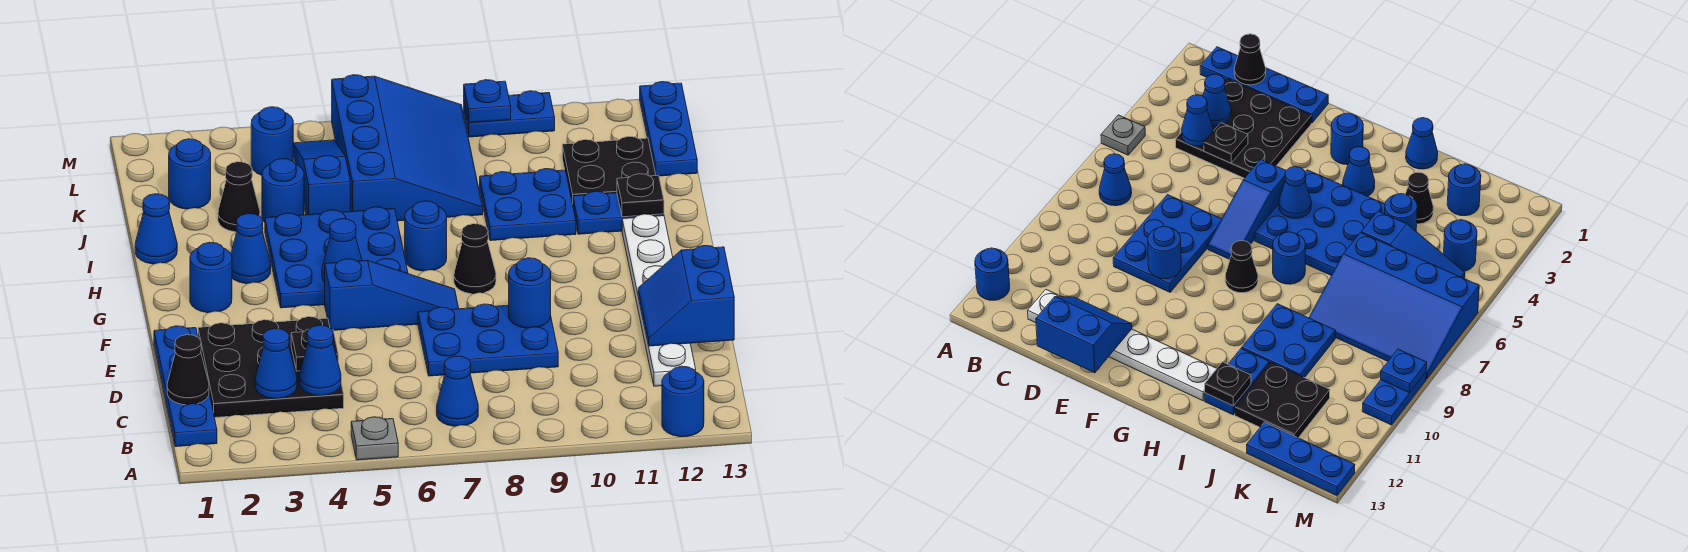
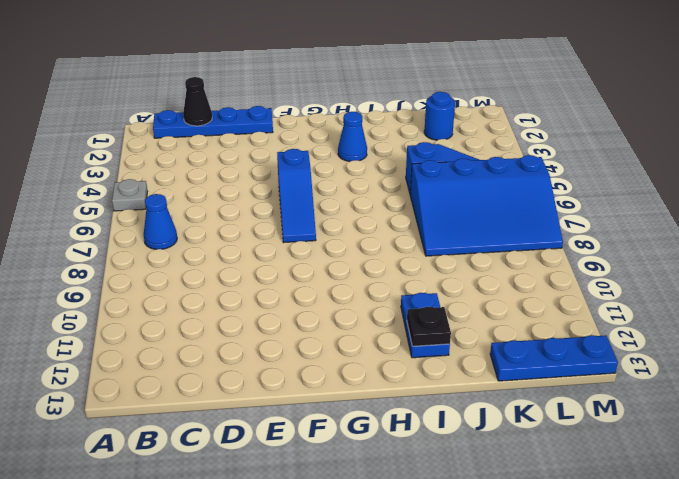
none -> blue round brick A12 level 1
none -> black plate C2:E4 level 1
none -> white plate C12:H12 level 1
none -> blue plate D7:E9 level 1

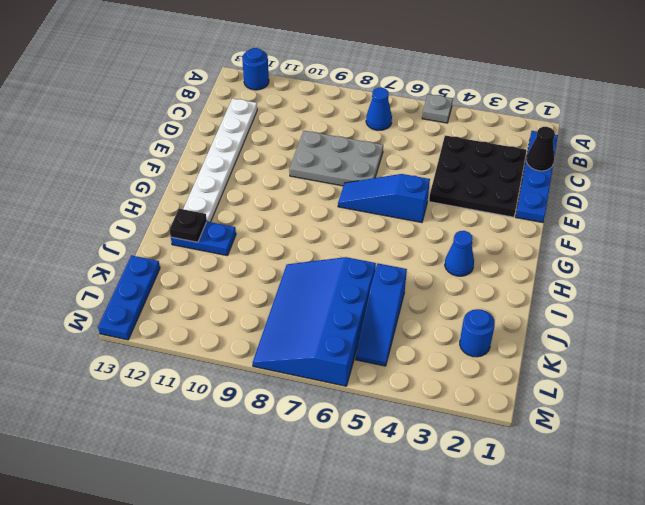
grey plate D7:E9 level 1 -> blue plate D7:E9 level 1
none -> blue round brick G2 level 1
none -> blue plate G4:I6 level 1
none -> black cone G8 level 1
none -> blue round brick H7 level 1

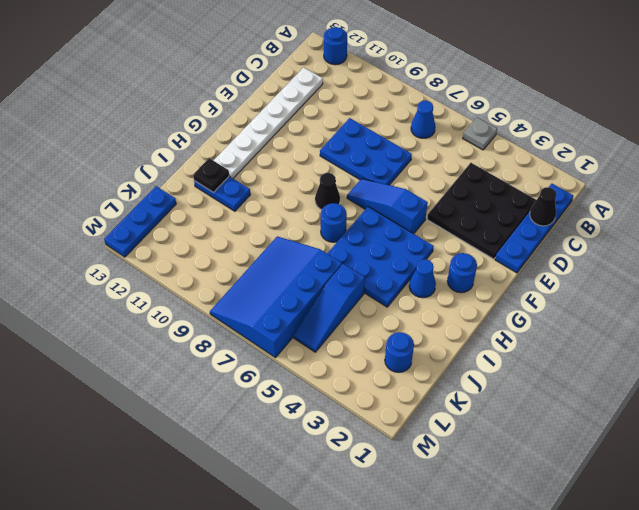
none -> blue cone I1 level 1
none -> blue plate I9:J10 level 1
none -> black cone J3 level 1
none -> blue round brick J4 level 1

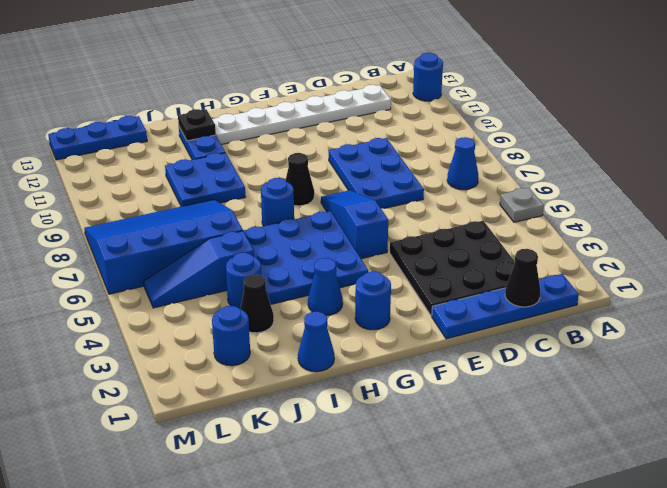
none -> black plate J11:K12 level 1
none -> blue round brick L4 level 1
none -> blue plate M9:M10 level 1
none -> blue cone C3 level 2

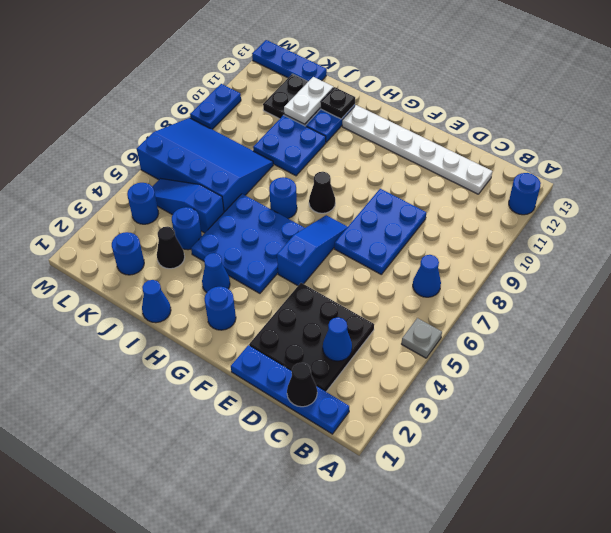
white plate J11:J12 level 2 -> none
none -> blue cone C4 level 2
none -> black plate D4 level 2
none -> blue slope D12:E13 level 2 top 13
none -> blue round brick E9 level 2

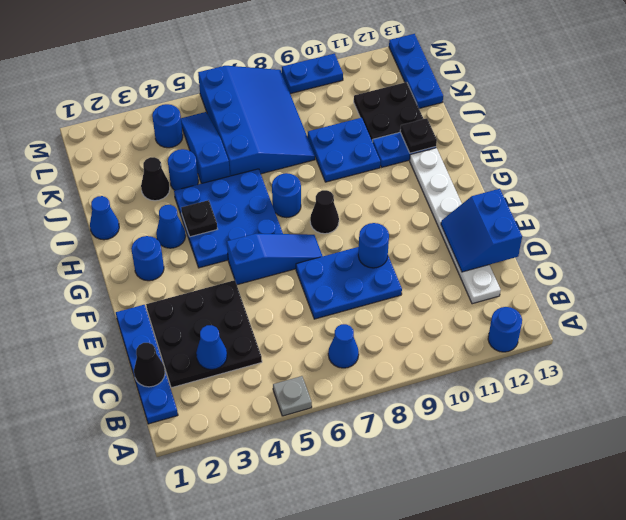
black plate H4 level 2 -> black plate D4 level 2
none -> blue round brick K2 level 1
none -> blue cone C4 level 2
none -> blue cone G5 level 2
none -> blue plate M9 level 2

